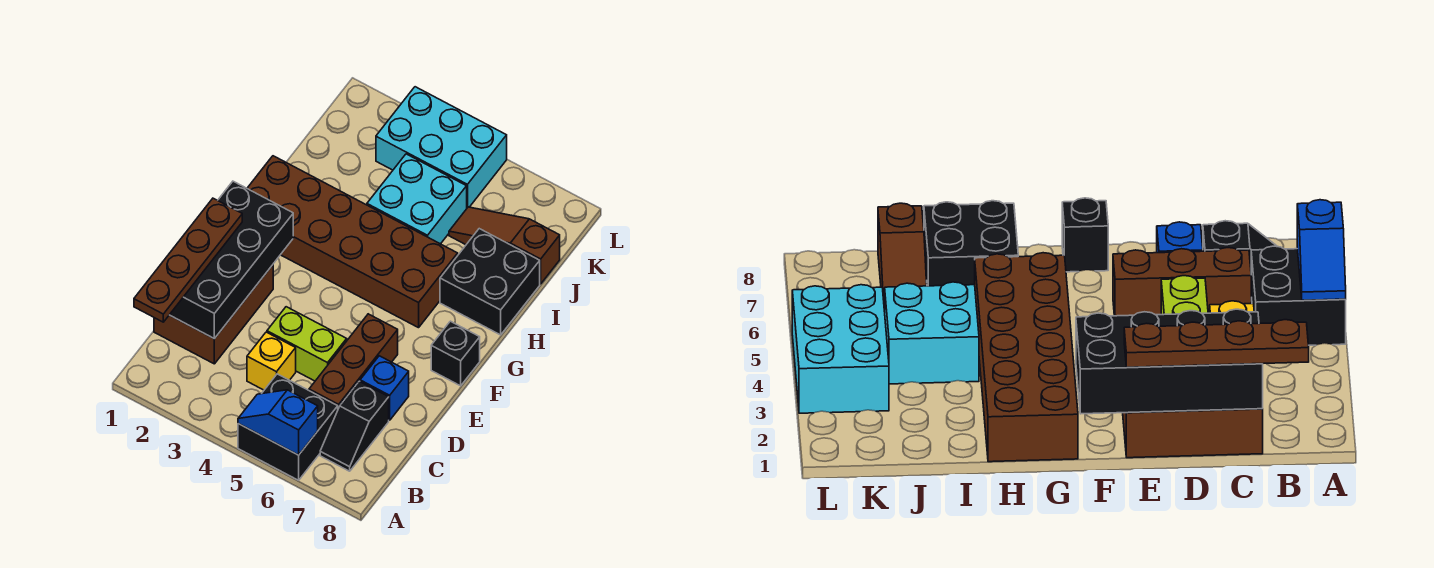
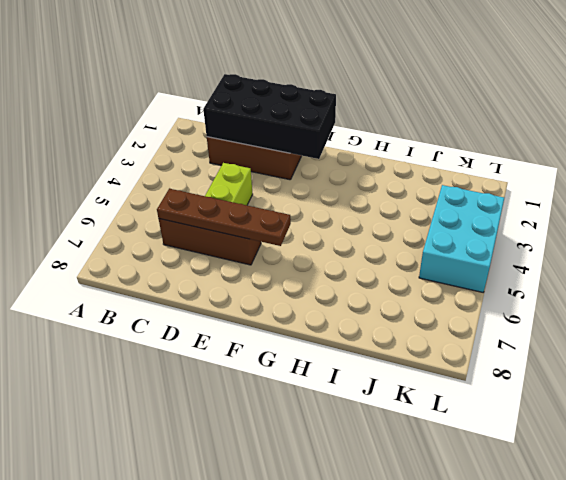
brown plate C6:F6 level 2 -> brown plate B1:E1 level 3
none -> black brick A5:B6 level 1
none -> black slope B7:C7 level 1 top C
none -> yellow brick C4 level 1

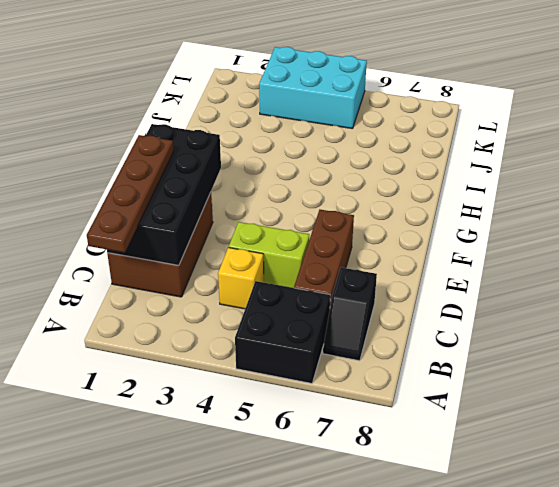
none -> blue brick D7 level 1
none -> black brick F8 level 1
none -> brown brick G1:H6 level 1

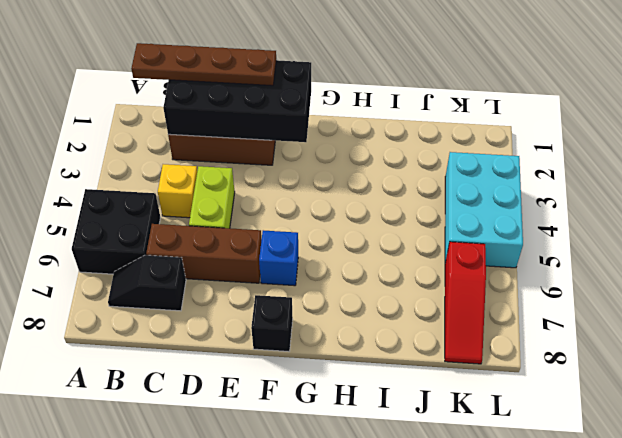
blue brick F6 level 1 -> blue brick D7 level 1
red slope K6:K8 level 1 top 6 -> none
none -> brown brick G1:H6 level 1
none -> black brick H7:I8 level 1
none -> cyan brick I4:J5 level 1

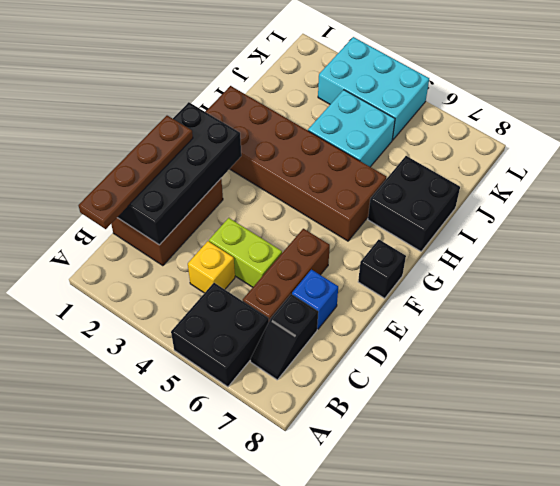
none -> brown slope J6:J8 level 1 top 8
none -> blue slope A5:A6 level 2 top 6

